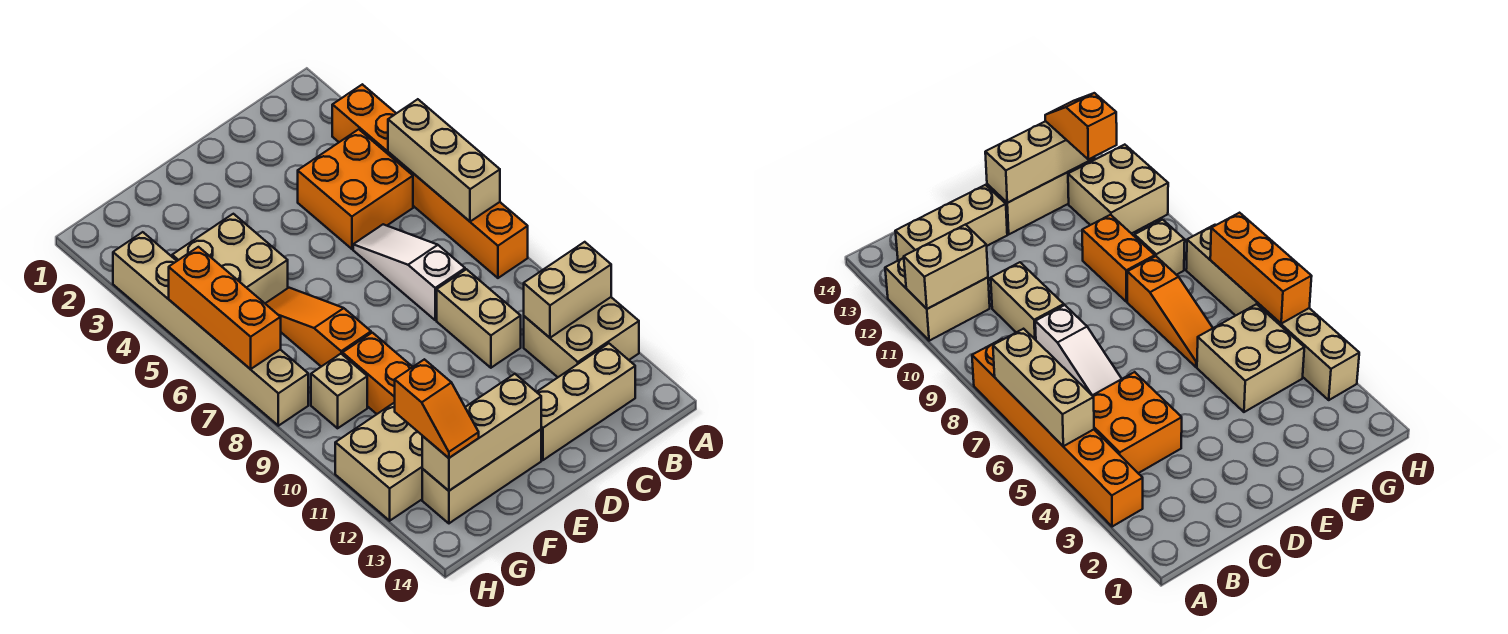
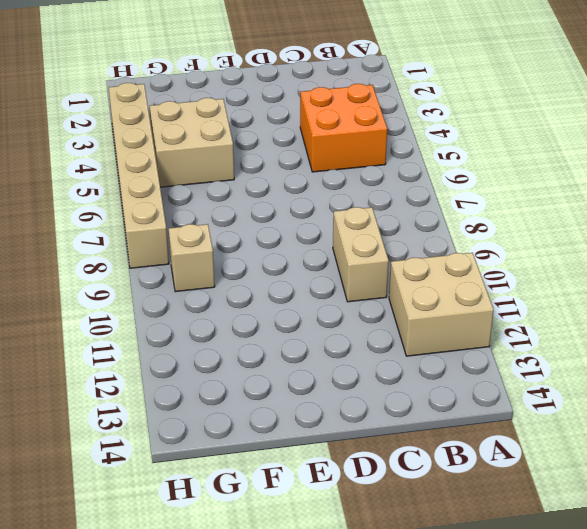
none -> orange brick A3:A8 level 1
none -> tan brick B13:D13 level 1
none -> white slope C6:C8 level 1 top 8

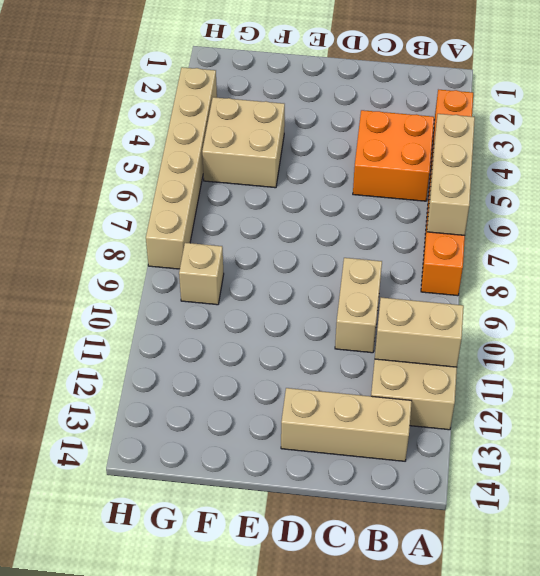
none -> white slope C6:C8 level 1 top 8
none -> tan brick E13:G13 level 1
none -> orange slope F6:F8 level 1 top 8

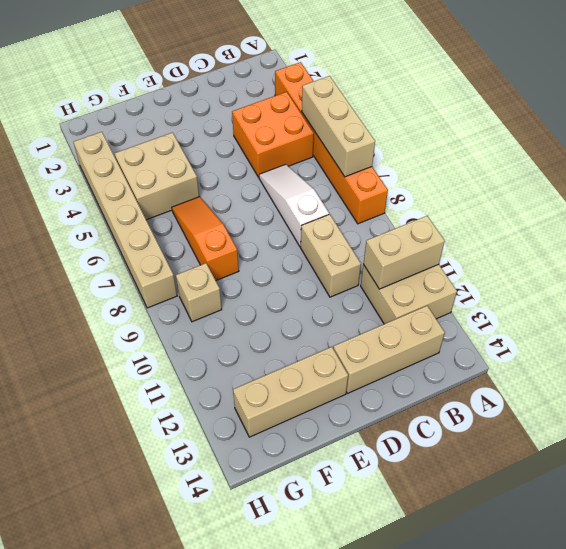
none -> orange brick F9:F10 level 1
none -> tan brick G11:H12 level 1
none -> tan brick E13:G13 level 2

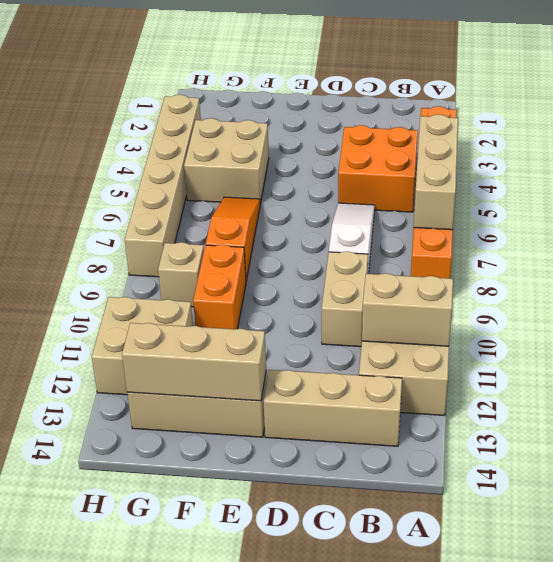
none -> orange brick H5:H7 level 2
none -> orange slope G12:G13 level 3 top 12

